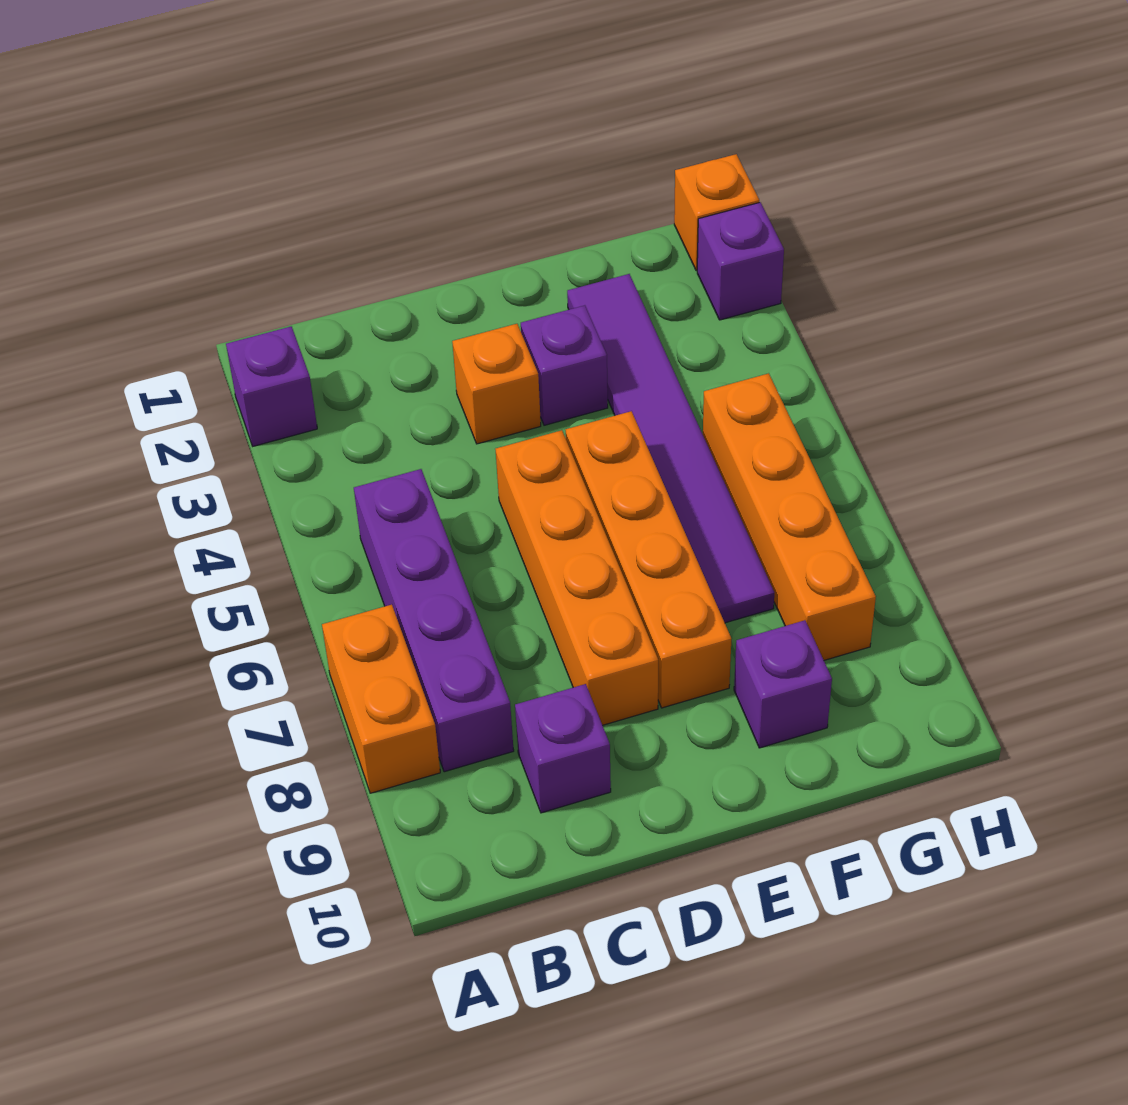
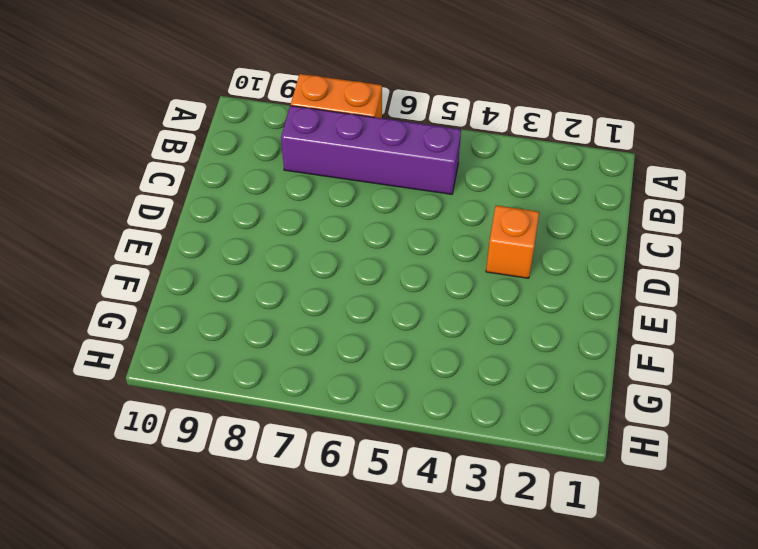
none -> purple brick A2 level 1
none -> purple brick C9 level 1
none -> orange brick D5:D8 level 1

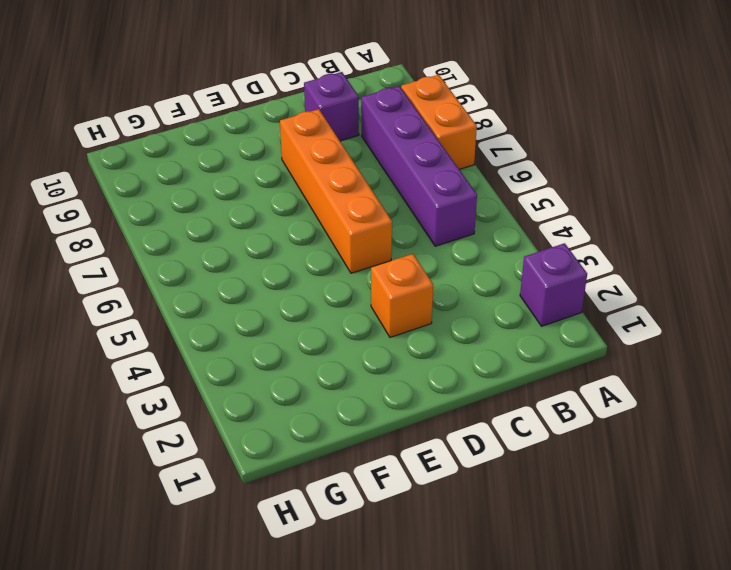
none -> purple brick E3 level 1
none -> orange brick E5:E8 level 1
none -> purple tile F2:F7 level 1

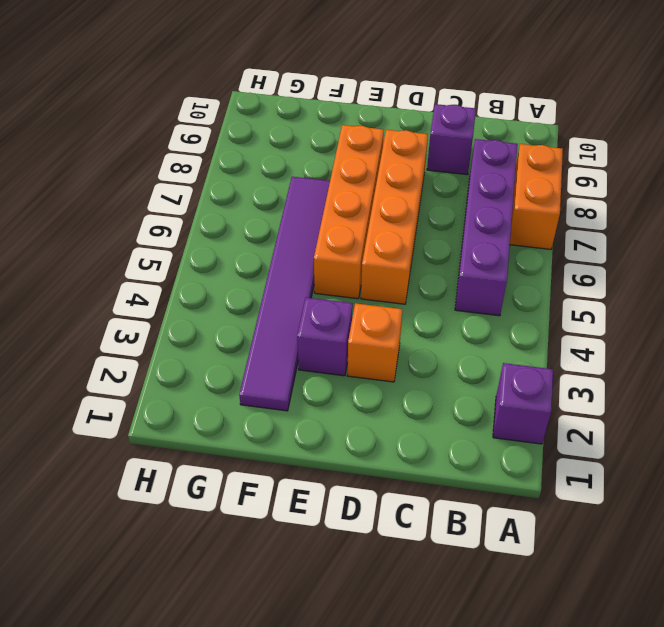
none -> purple brick F9 level 1
none -> orange brick G5:G8 level 1
none -> orange brick H1 level 1

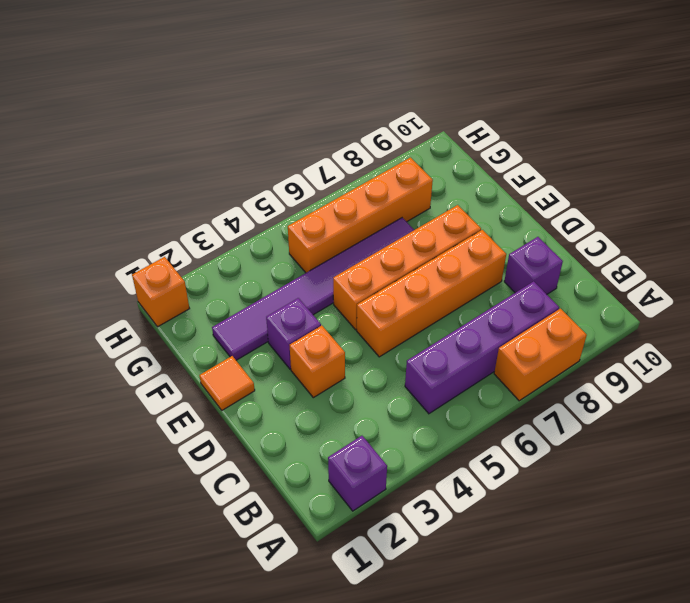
orange tile E1 level 1 -> none
none -> purple brick F9 level 1
none -> purple brick H2 level 1

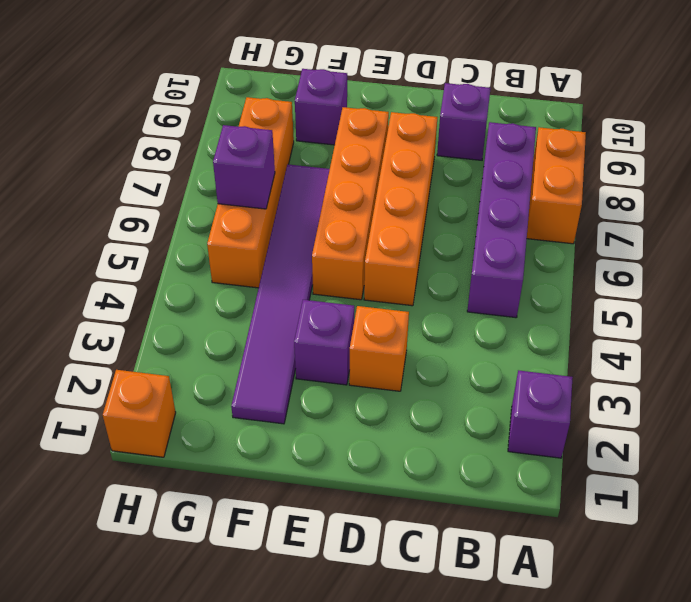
purple brick G6 level 2 -> purple brick H2 level 1

